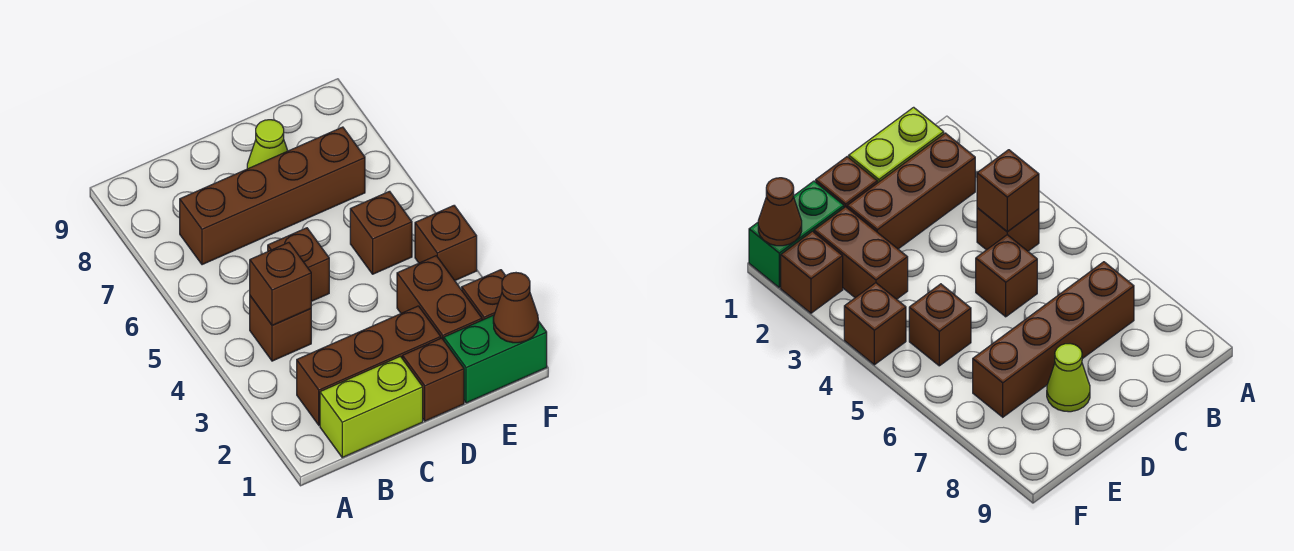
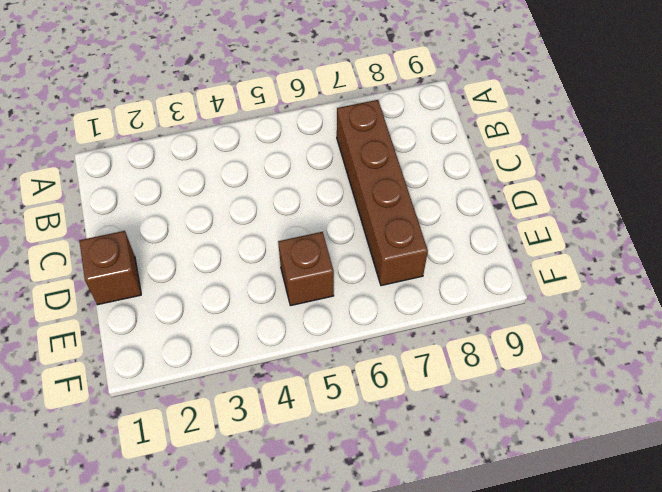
none -> lime brick B1:C1 level 1
none -> brown brick B2:D2 level 1
none -> brown brick B4 level 1

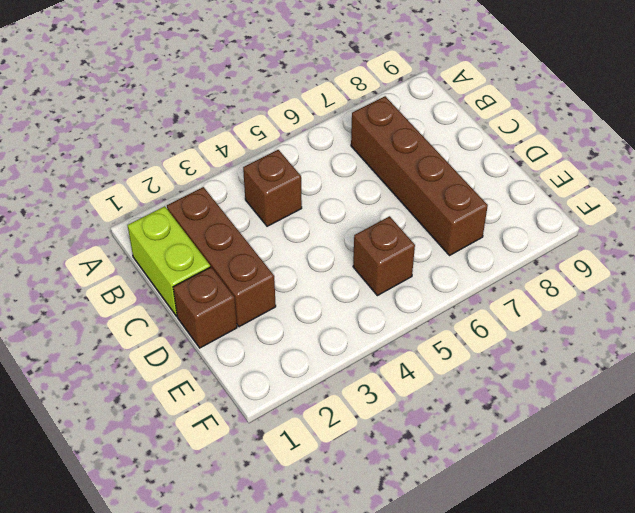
none -> brown brick C5 level 1
none -> lime cone D8 level 1
none -> green brick E1:F1 level 1

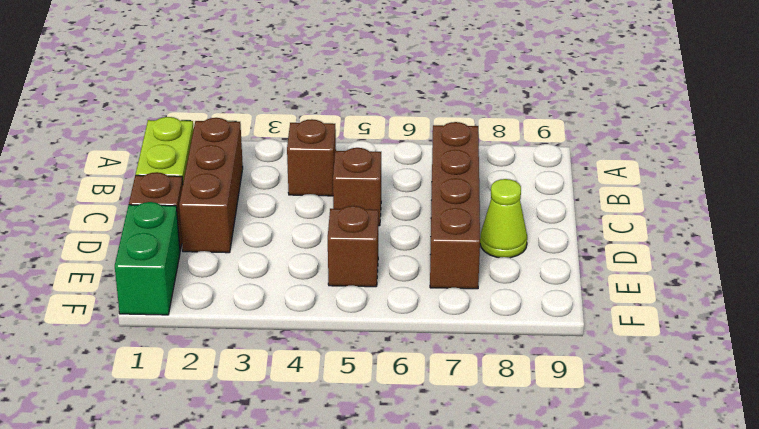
none -> brown brick E2:E3 level 1
none -> brown brick F2 level 1
none -> brown brick F4 level 1

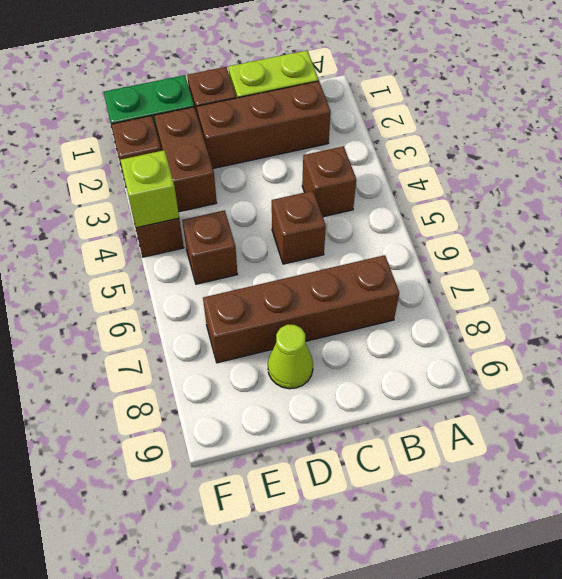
lime brick F4 level 2 -> none
none -> brown brick B4 level 2
none -> brown cone F1 level 2

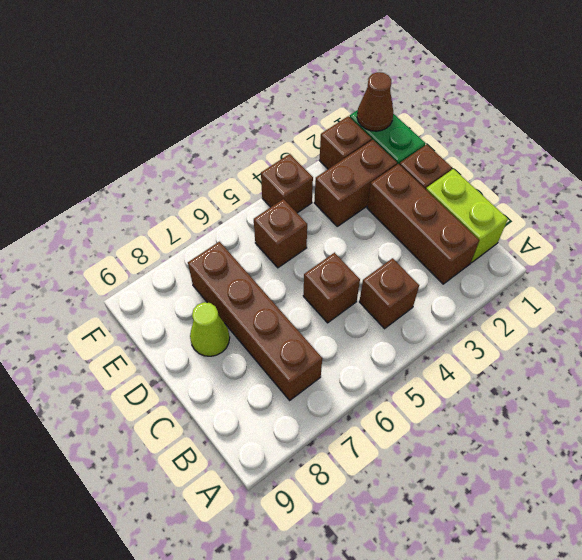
none -> brown brick B4 level 2

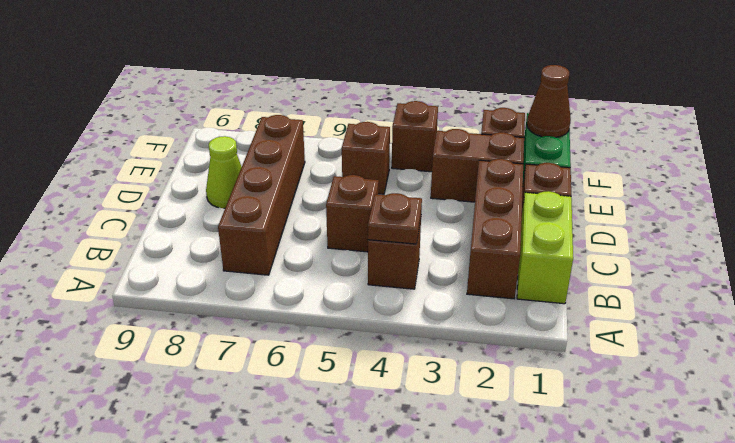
brown plate B4 level 2 -> brown brick B4 level 2

